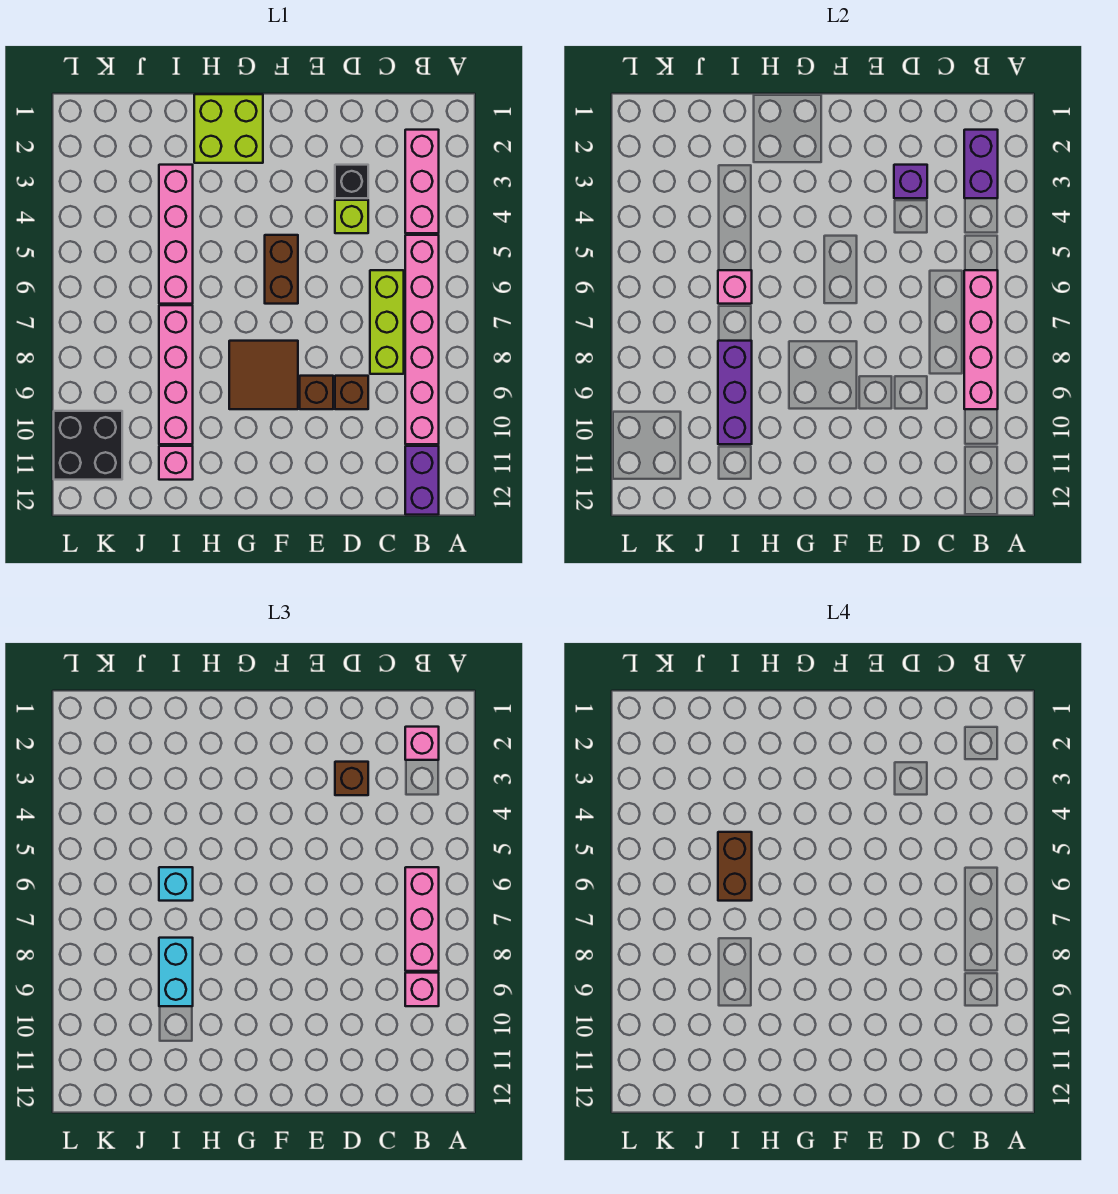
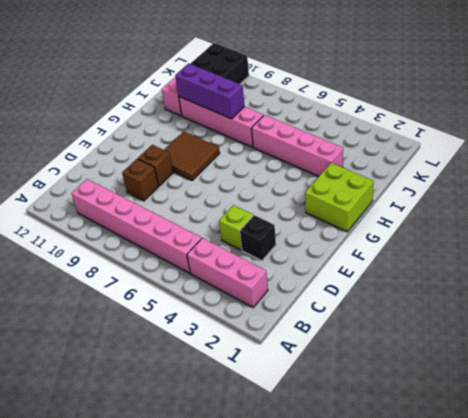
none -> purple brick B11:B12 level 1
none -> lime brick C6:C8 level 1
none -> brown brick F5:F6 level 1

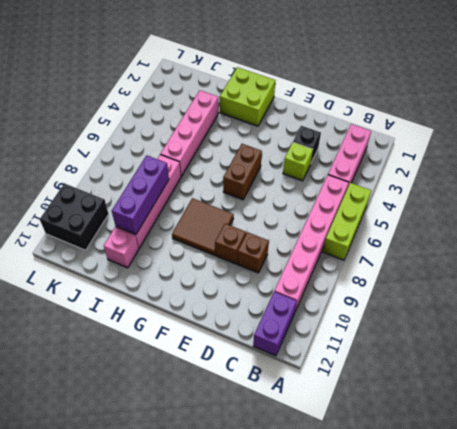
lime brick A5:A7 level 1 -> lime brick C6:C8 level 1
none -> purple brick B2:B3 level 2
none -> pink brick B6:B9 level 2
none -> purple brick D3 level 2

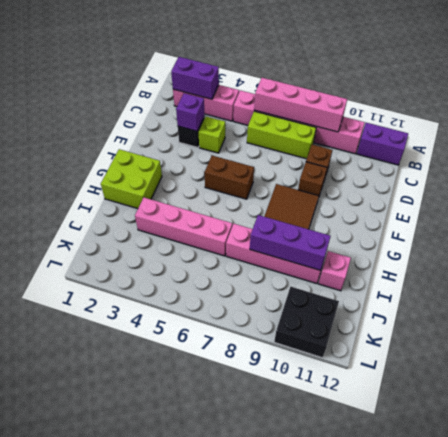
none -> pink brick I6 level 2
none -> pink brick B2 level 3
none -> pink brick B6:B8 level 3

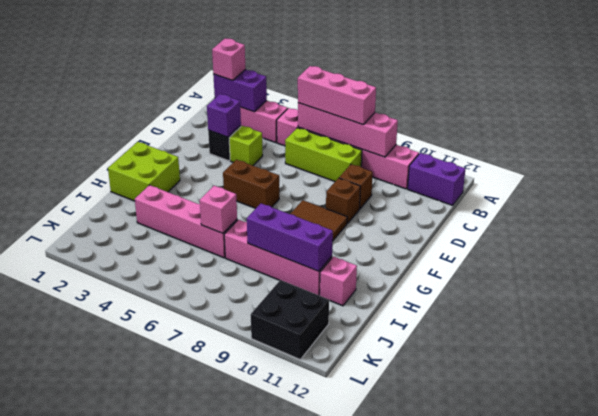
none -> pink brick B9 level 3
none -> brown brick D3 level 3
none -> cyan brick I6 level 3

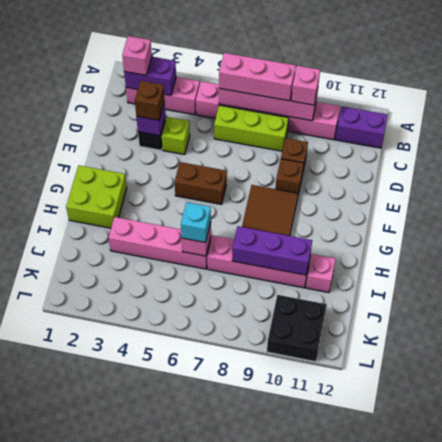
none -> cyan brick I8:I9 level 3
none -> brown brick I5:I6 level 4

